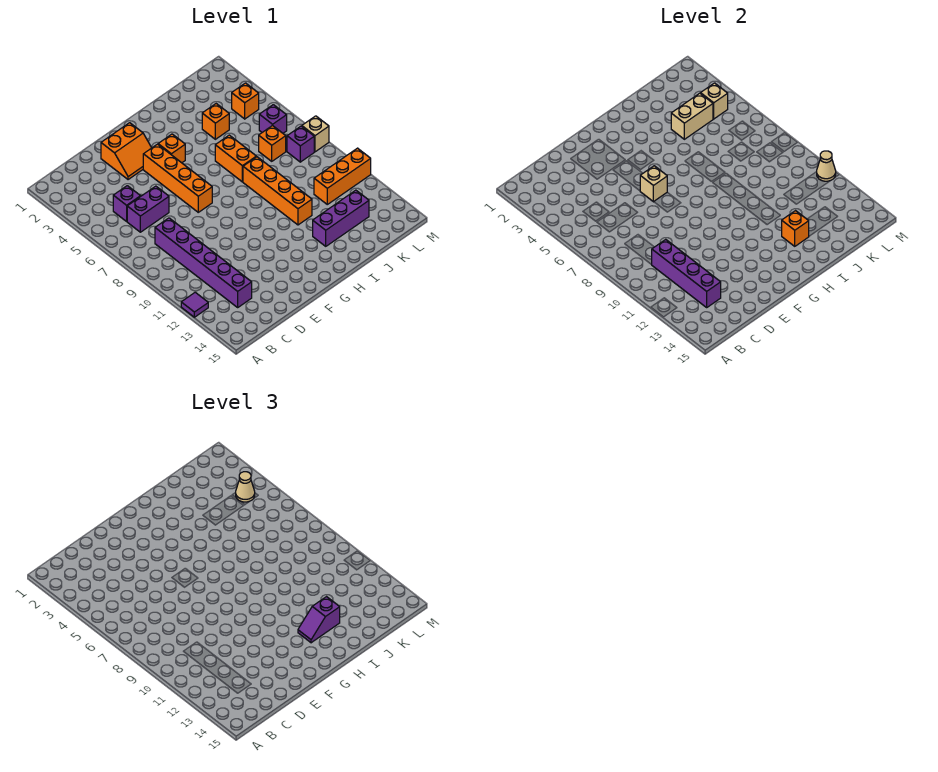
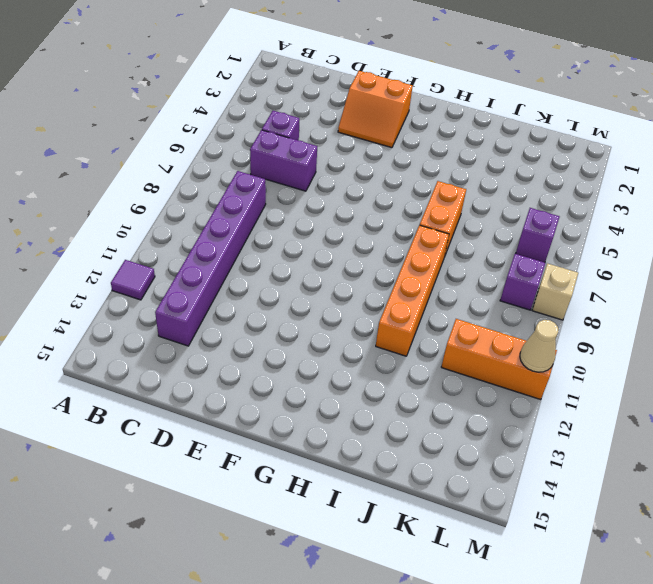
none -> orange brick F4:F7 level 1
none -> orange brick G4 level 1
none -> purple brick I13:K13 level 1

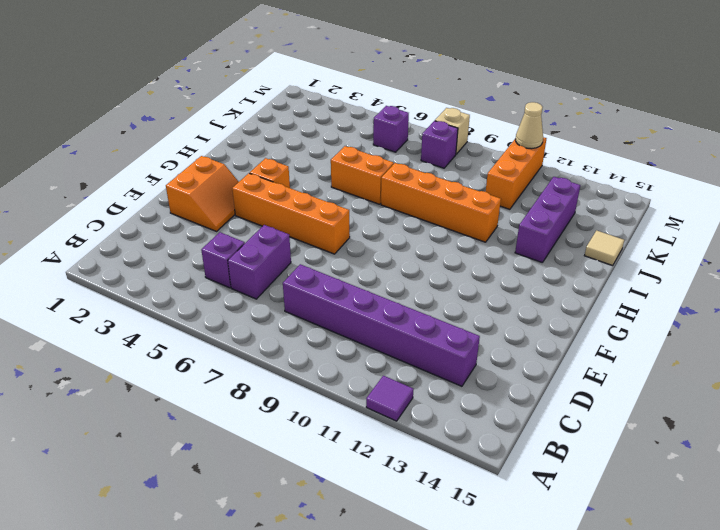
tan tile J15 level 1 -> none
none -> orange brick J4 level 1
none -> orange brick K7 level 1
none -> orange brick L4 level 1

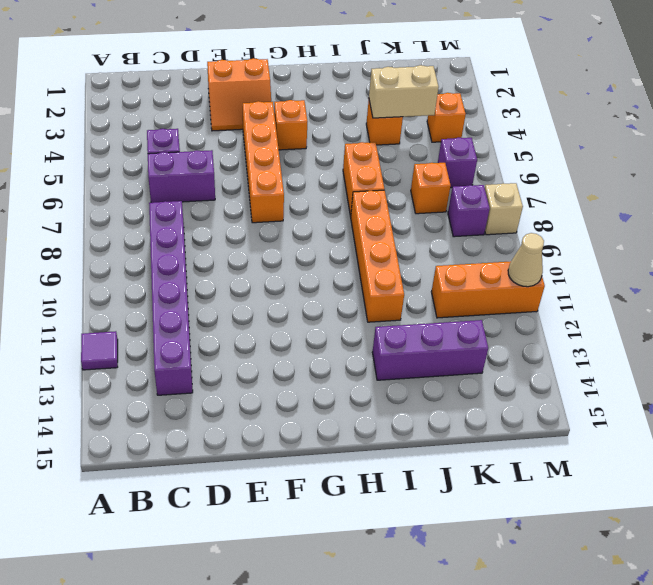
none -> purple brick C10:C13 level 2
none -> tan brick F6 level 2
none -> orange brick I13 level 2

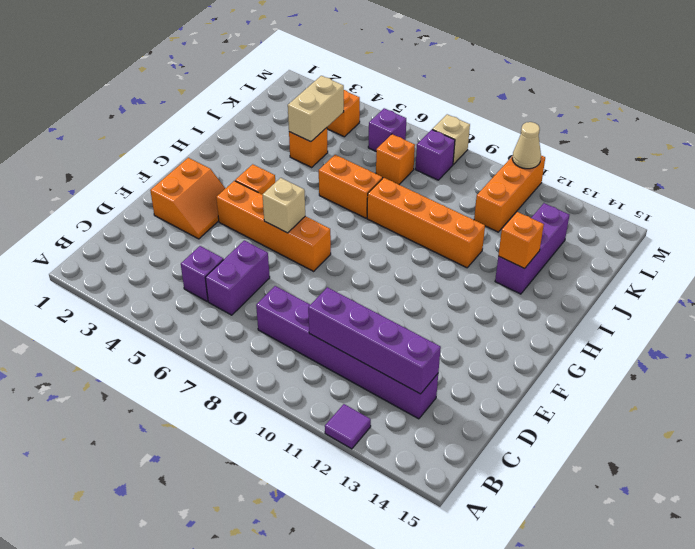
none -> tan brick L4 level 2
none -> purple slope H13:I13 level 3 top I
none -> tan cone L4 level 3

